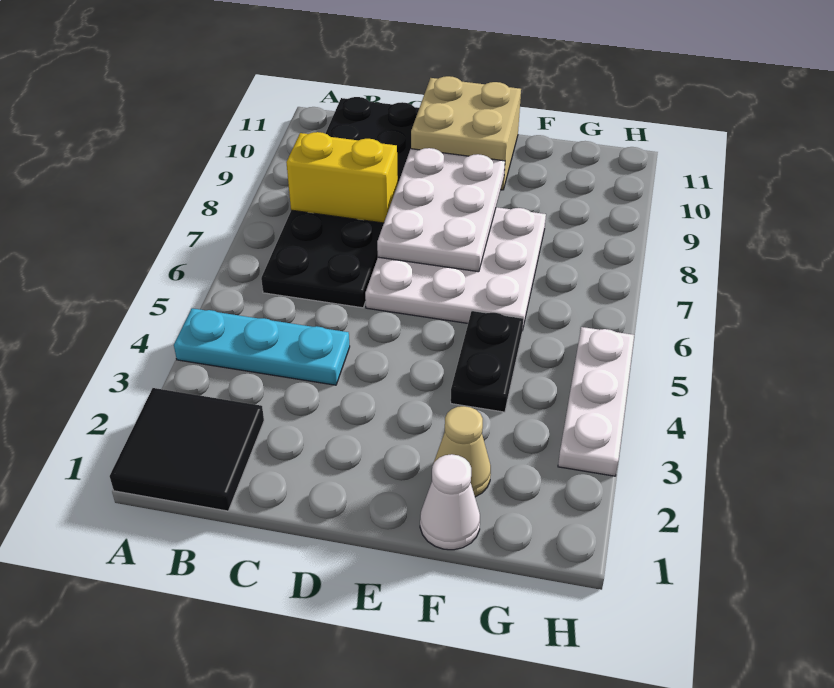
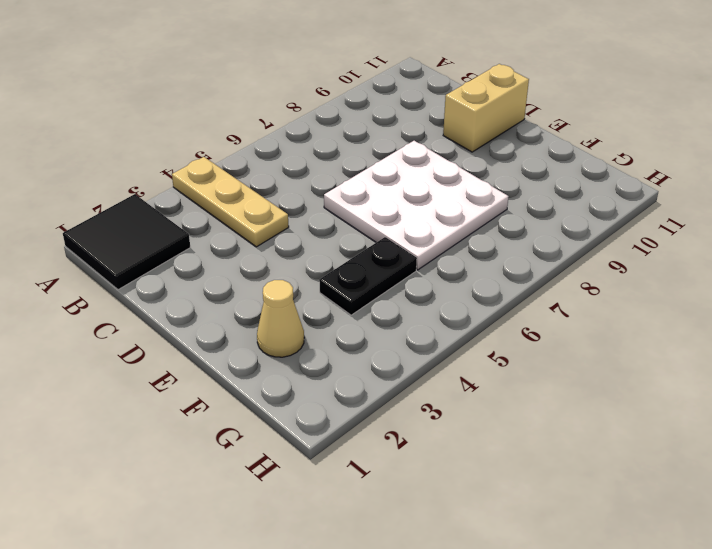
tan plate A4:C4 level 1 -> cyan plate A4:C4 level 1
tan brick D10:D11 level 1 -> tan brick D10:E11 level 1
none -> black plate B6:C11 level 1
none -> white cone F1 level 1

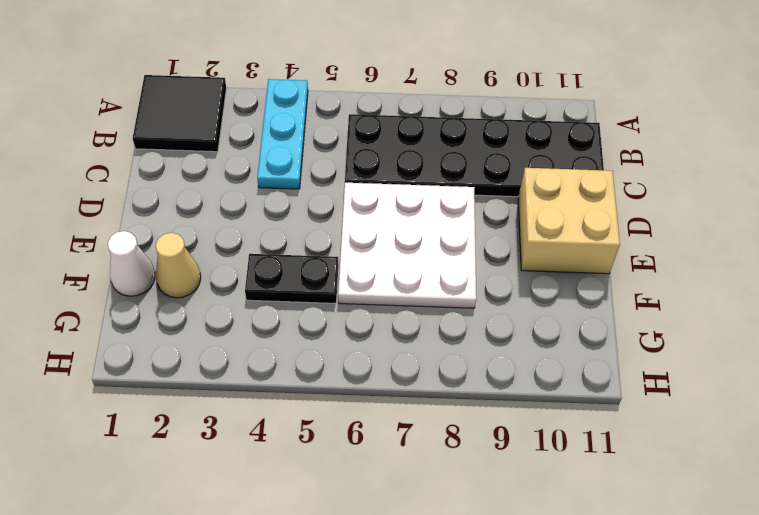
none -> white plate H3:H5 level 1
none -> yellow brick B8:C8 level 2

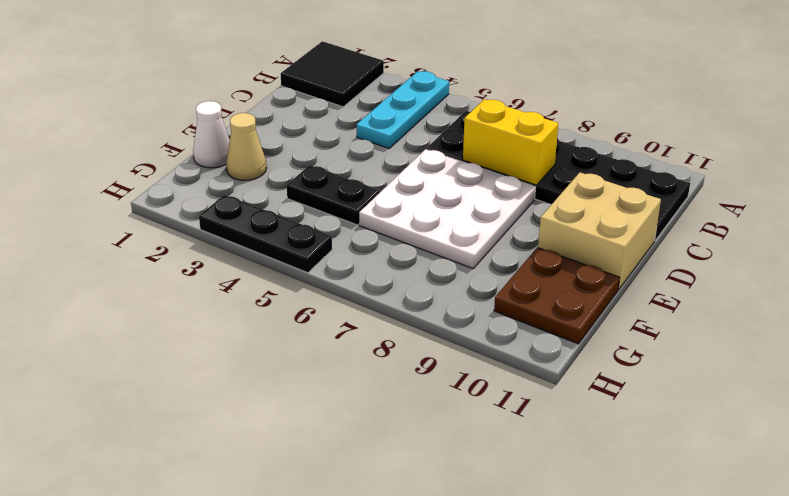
yellow brick C7:C8 level 2 -> yellow brick B8:C8 level 2
brown plate F10:G11 level 1 -> none
black plate H3:H5 level 1 -> white plate H3:H5 level 1
none -> white plate D7:E9 level 2

